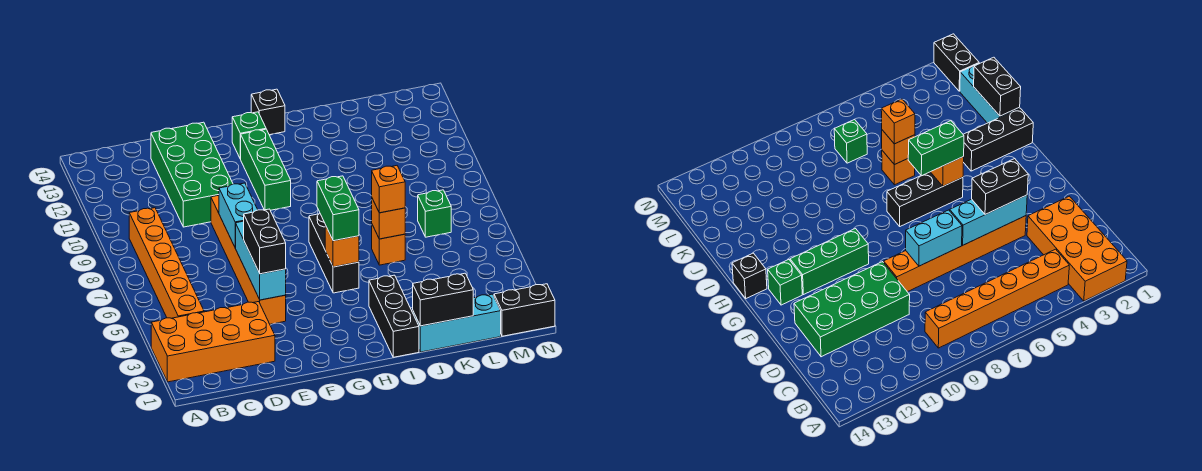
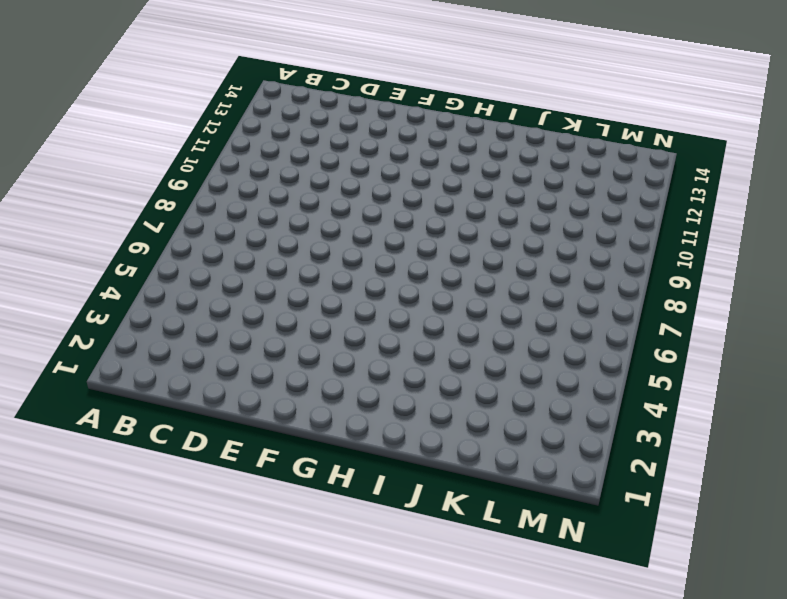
none -> orange brick A2:D3 level 1
none -> orange brick B4:B9 level 1
none -> green brick D10:E13 level 1

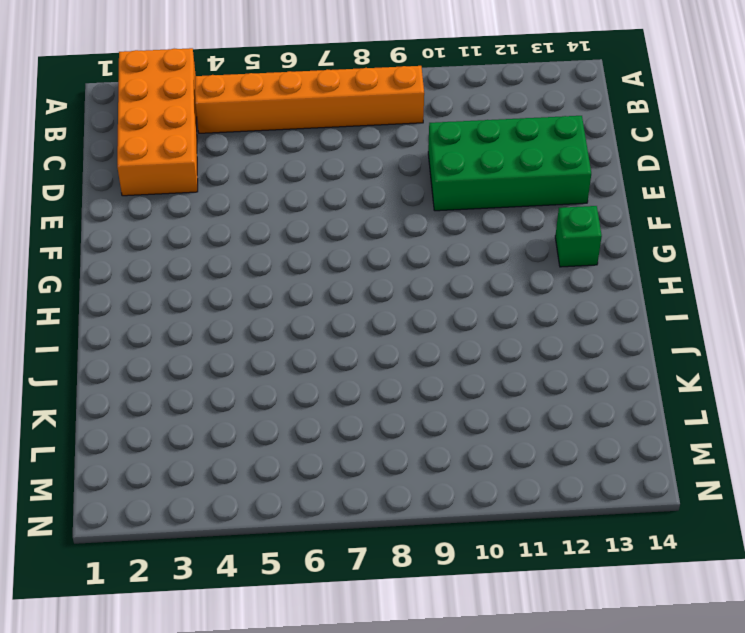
none -> orange brick E4:E9 level 1
none -> green brick G10:G12 level 1
none -> black brick H5:H7 level 1

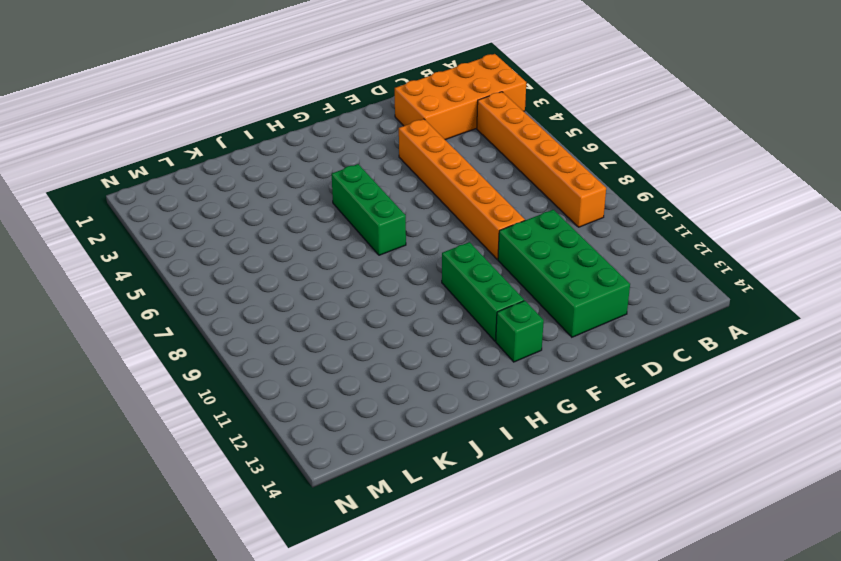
green brick H5:H7 level 1 -> black brick H5:H7 level 1
none -> black brick H14 level 1
none -> black brick I1:I3 level 1
none -> cyan brick J1:L1 level 1

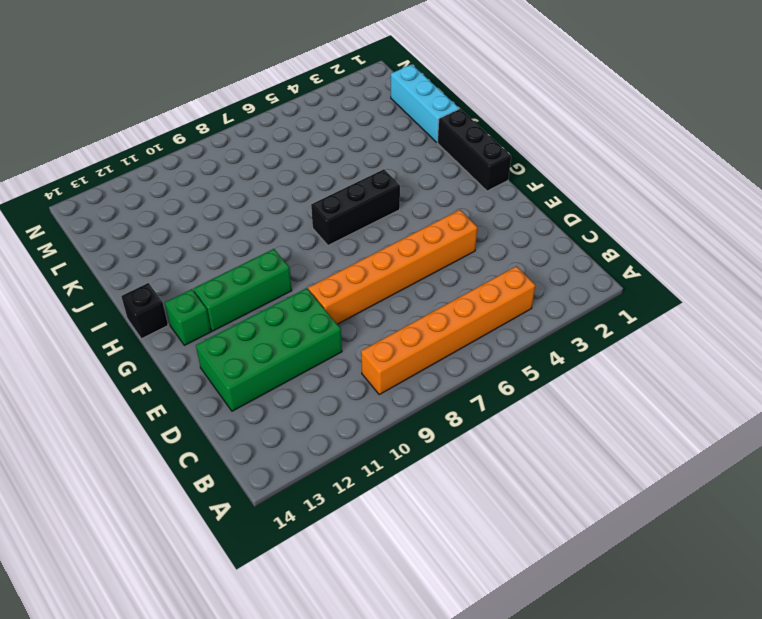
black brick G1:I1 level 1 -> black brick I1:I3 level 1
none -> orange brick A2:D3 level 1
none -> orange brick J6 level 1
none -> green brick L7 level 1

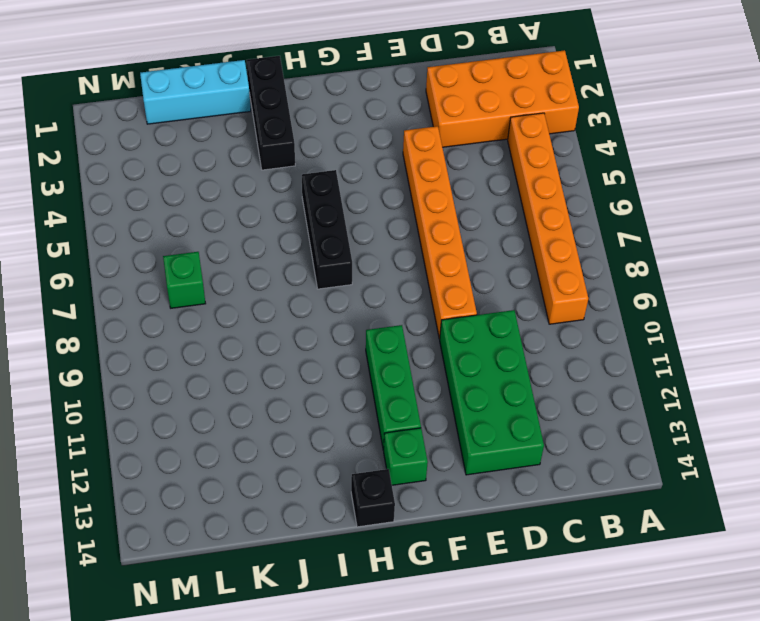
none -> orange brick J6 level 1
none -> black brick M1:N1 level 1
none -> cyan brick E4:E6 level 2

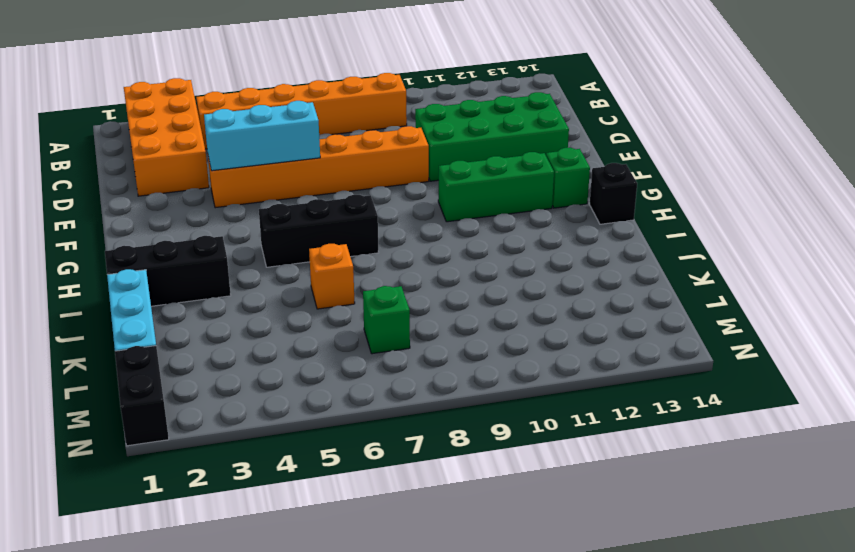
none -> cyan brick E7:E8 level 2
none -> orange brick H5 level 2
none -> black brick J1:K1 level 2

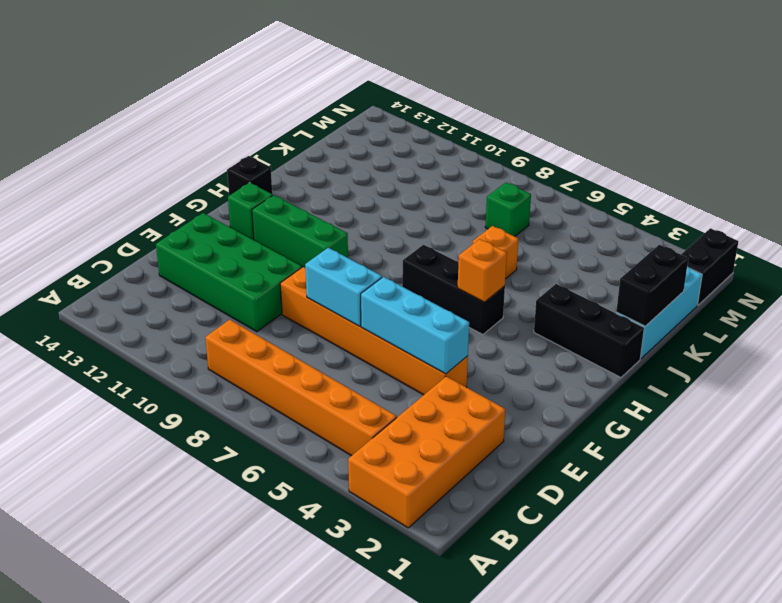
none -> orange brick J6 level 2
none -> black brick E4:E5 level 3
none -> green brick H5:H6 level 3

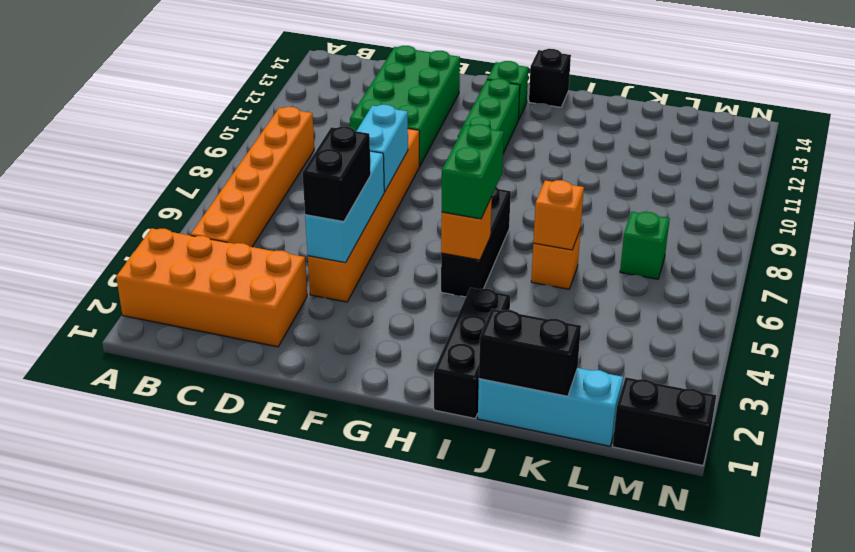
none -> orange brick J6 level 3

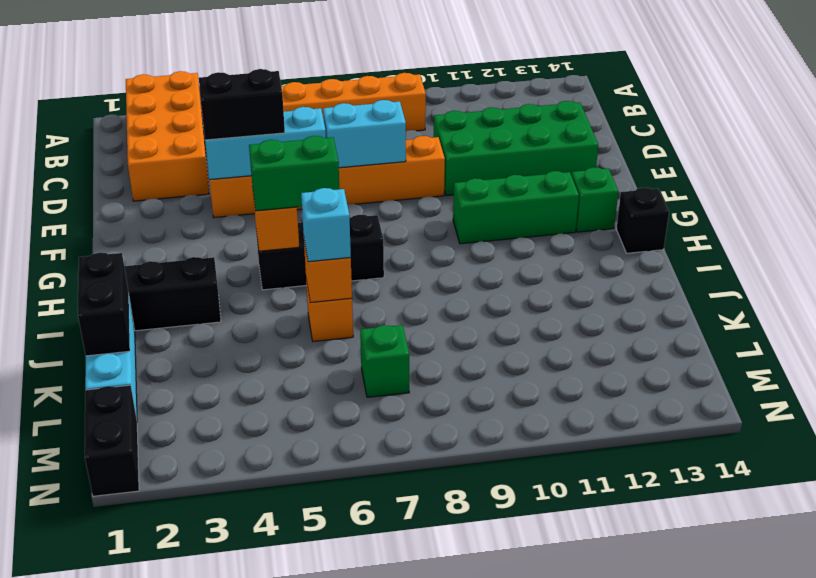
cyan brick J6 level 3 -> orange brick J6 level 3

